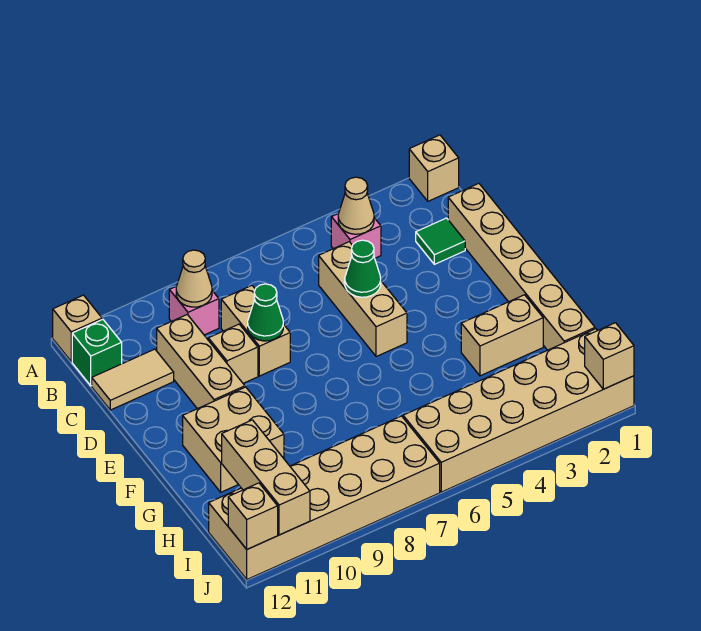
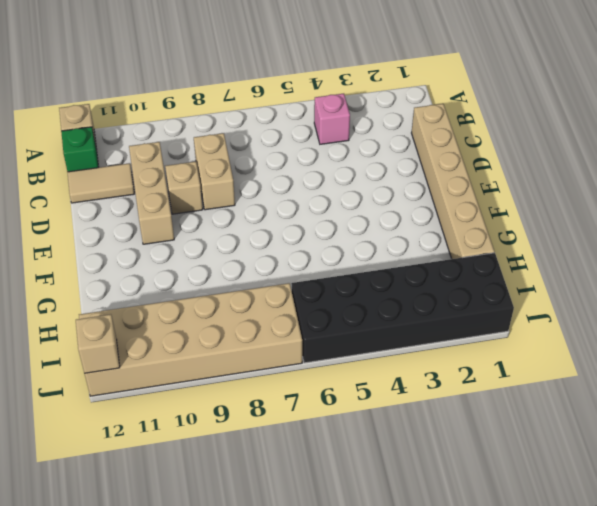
black brick I1:J6 level 1 -> tan brick I1:J6 level 1
none -> tan brick A1 level 1
none -> pink brick B9 level 1
none -> green tile C2 level 1

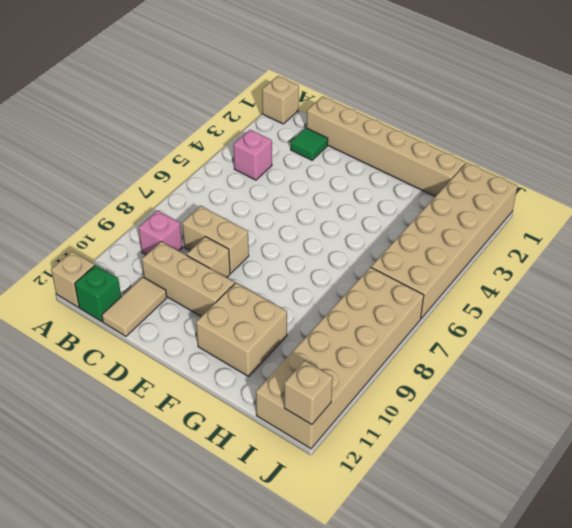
none -> tan brick C5:E5 level 1
none -> tan brick G2:G3 level 1
none -> tan cone B4 level 2

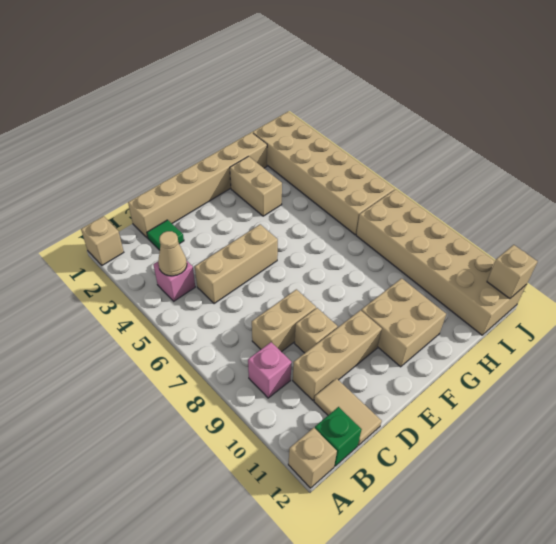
none -> tan cone B9 level 2
none -> green cone D5 level 2
none -> green cone D8 level 2

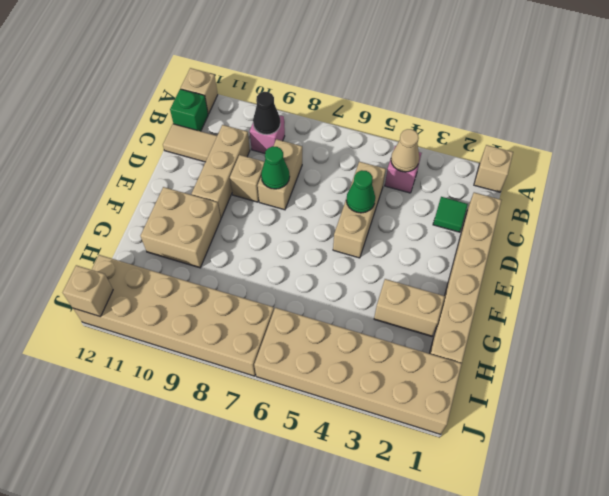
black cone B9 level 2 -> tan cone B9 level 2
none -> tan brick H11:J11 level 2
none -> tan brick J1 level 2

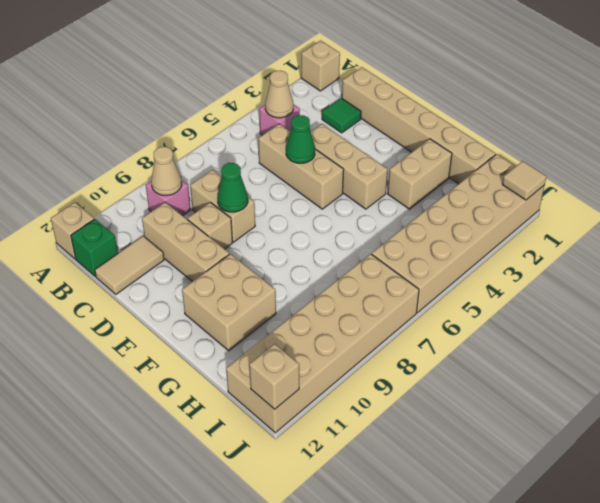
tan brick D4:F4 level 1 -> tan brick H11:J11 level 2
tan tile J1 level 2 -> tan brick J1 level 2

